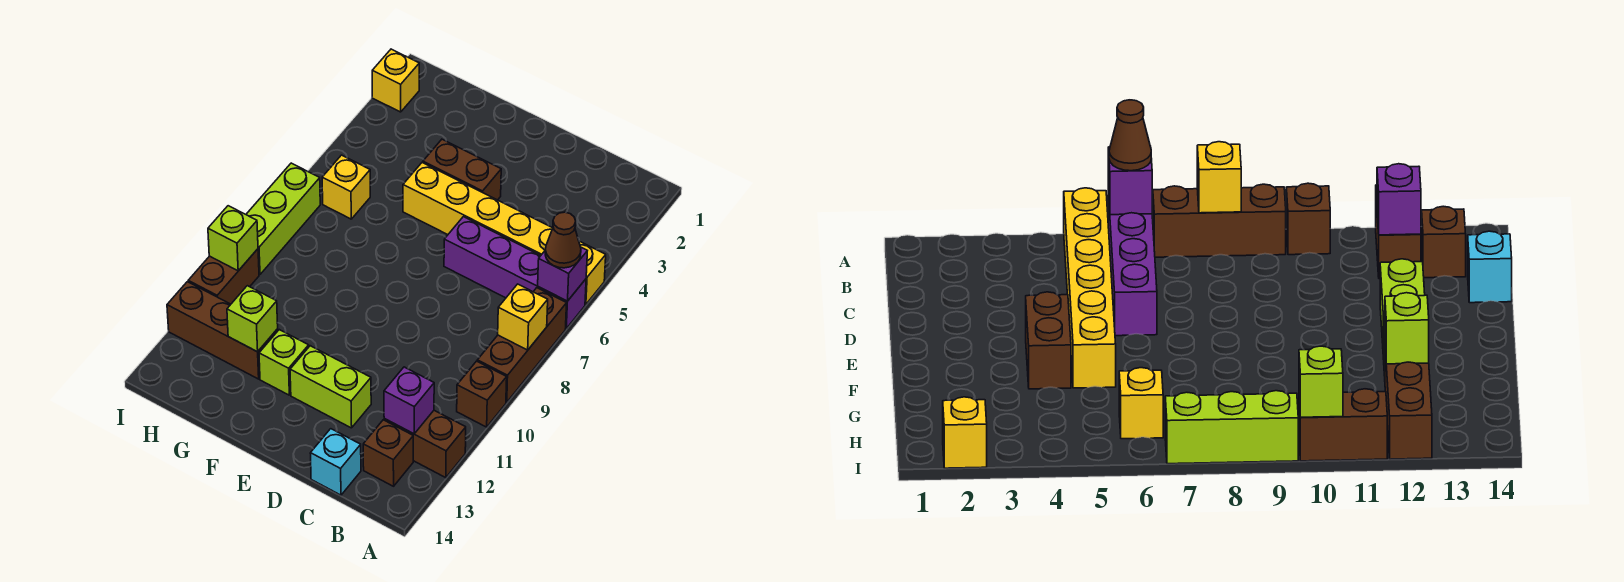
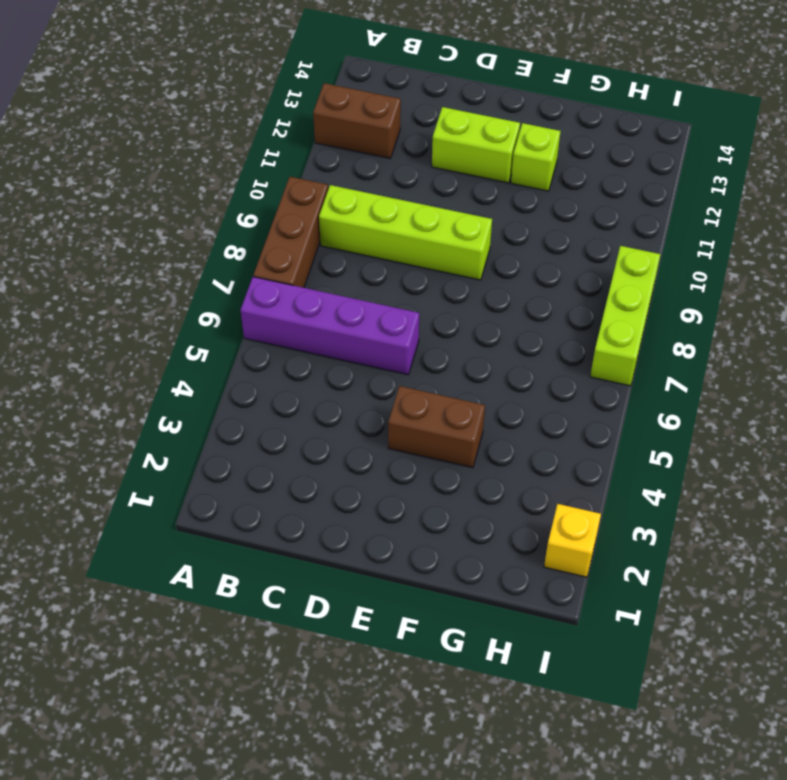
lime brick B9:E9 level 1 -> none
none -> yellow brick A5:F5 level 1
none -> brown brick A10 level 1
none -> brown brick B13 level 1

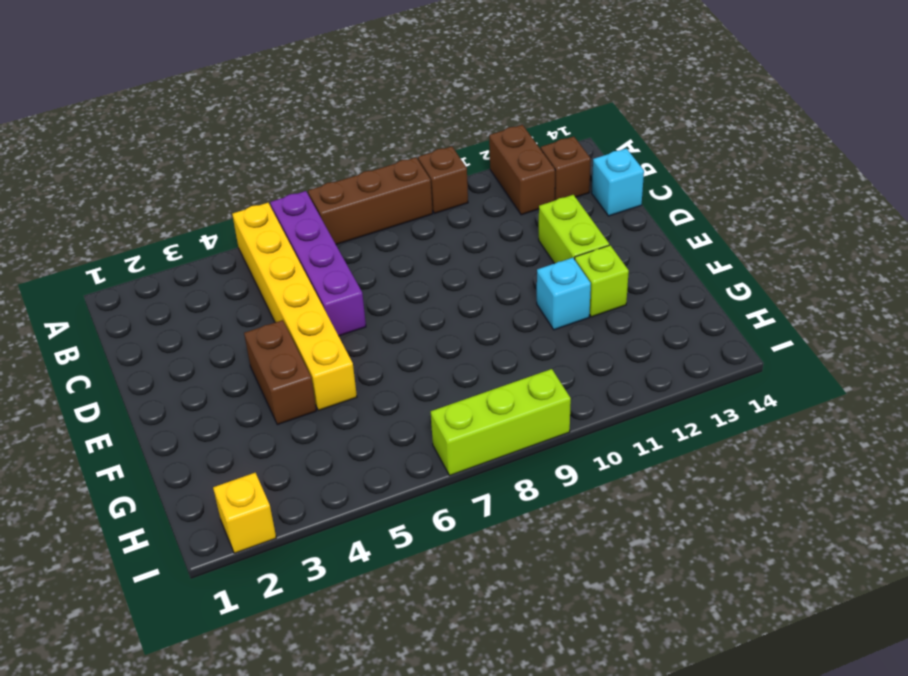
cyan brick F11 level 1 -> none
none -> brown brick G12:I12 level 1
none -> yellow brick H6 level 1
none -> brown brick I10:I11 level 1

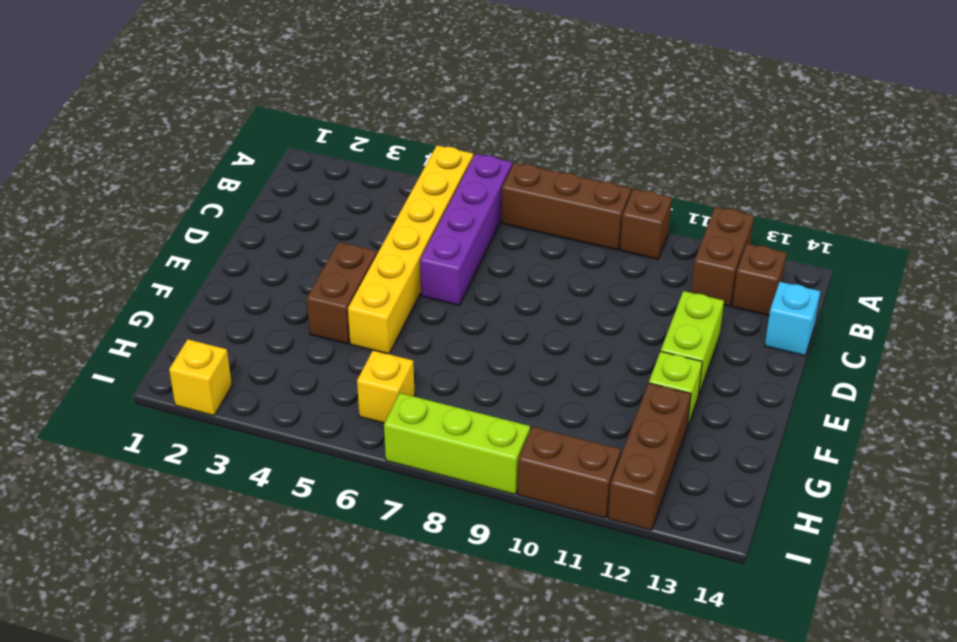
none -> purple brick A6 level 2
none -> yellow brick A8 level 2
none -> purple brick B12 level 2

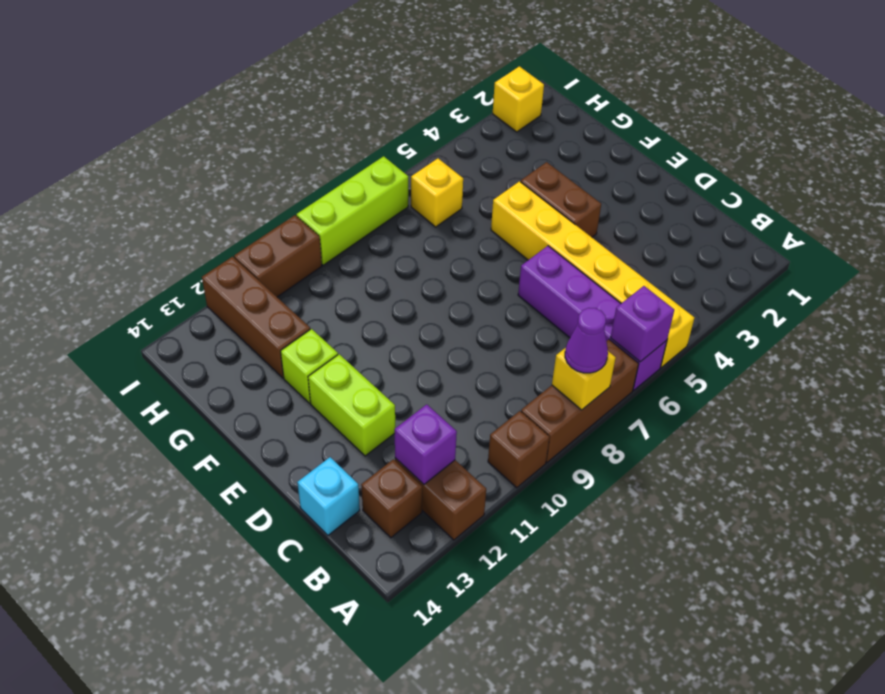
purple cone A8 level 3 -> none
none -> lime brick G12 level 2
none -> lime brick I10 level 2
none -> brown cone A6 level 3

